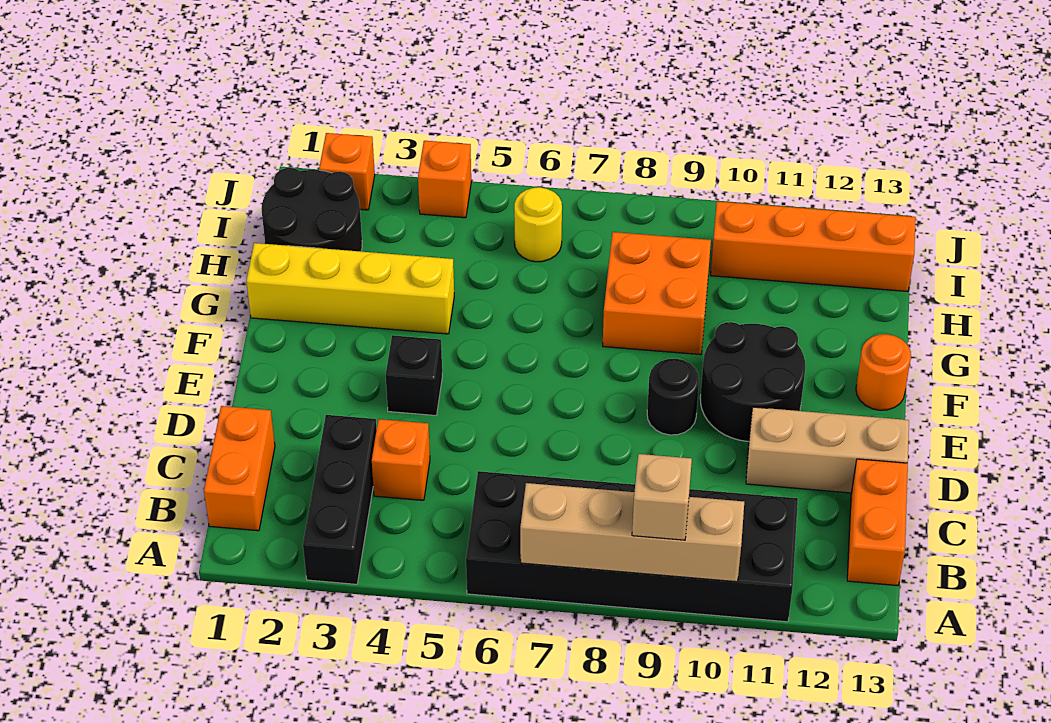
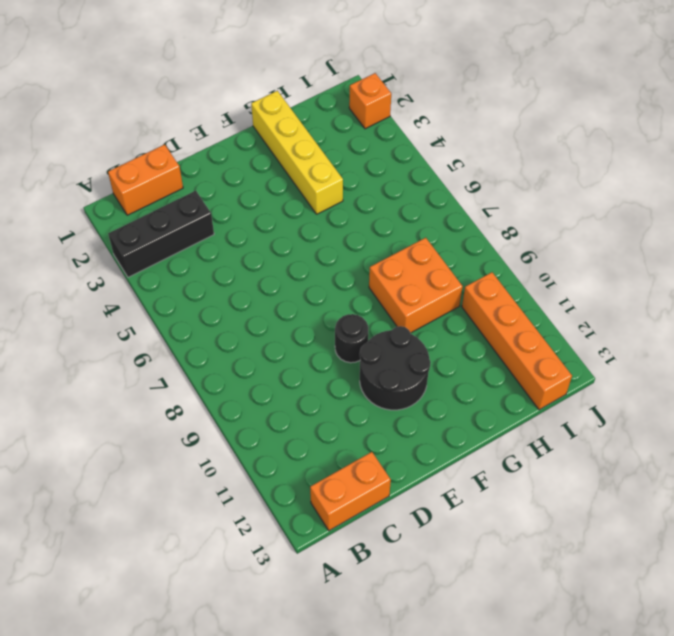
none -> black brick A6:B11 level 1
none -> orange brick C4 level 1
none -> tan brick D11:D13 level 1

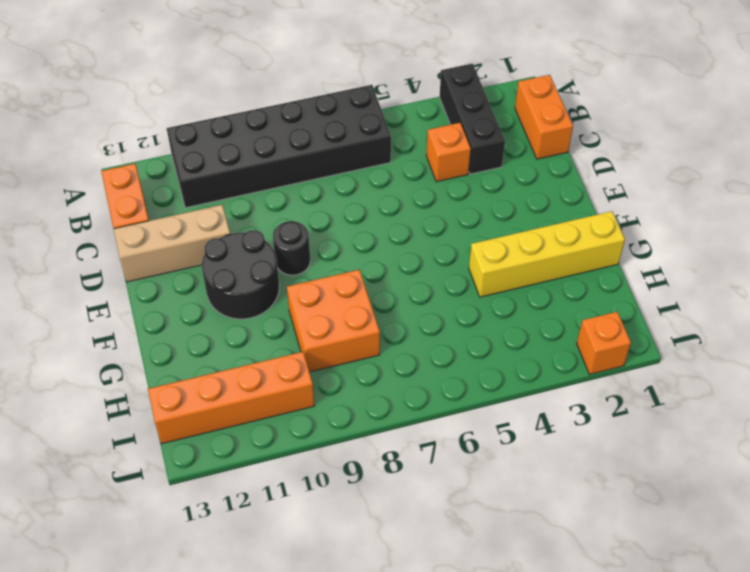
none -> black brick E4 level 1
none -> orange round brick F13 level 1
none -> black round brick H1:I2 level 1

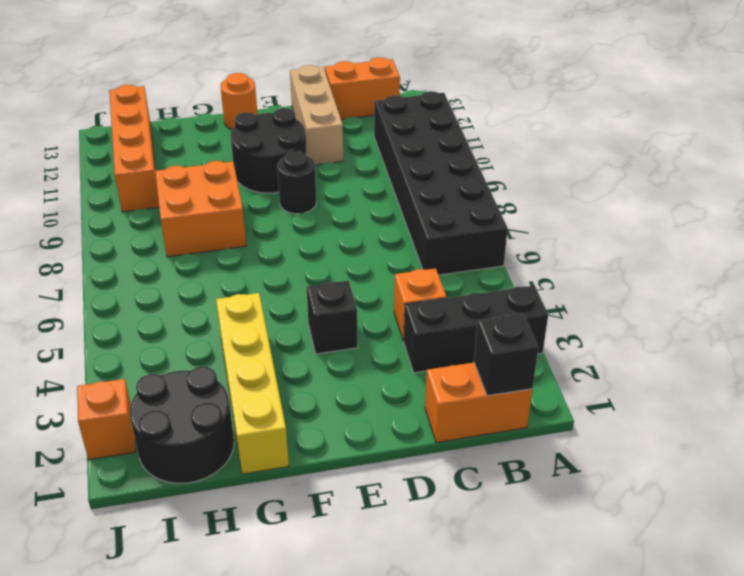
black brick B1 level 2 -> none
none -> yellow round brick I6 level 1
none -> orange brick J4 level 1
none -> tan brick A7:A10 level 2

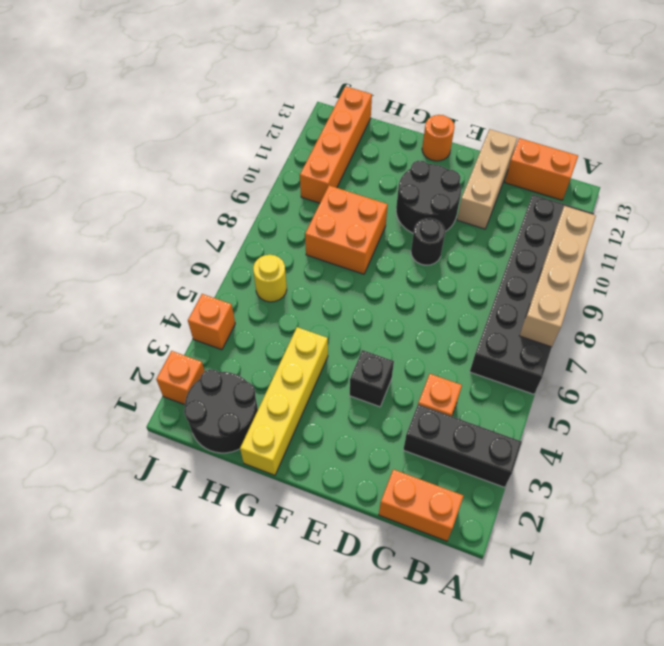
none -> tan brick A9 level 3

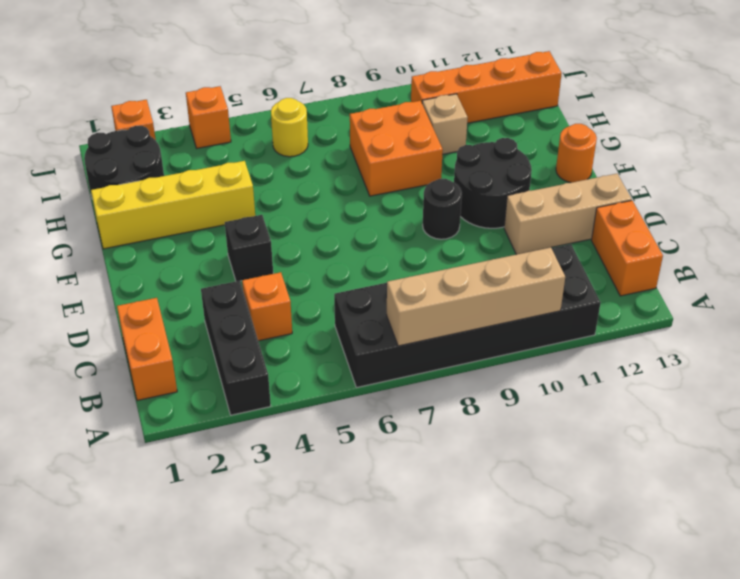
tan brick H10 level 1 -> tan brick A9 level 3

